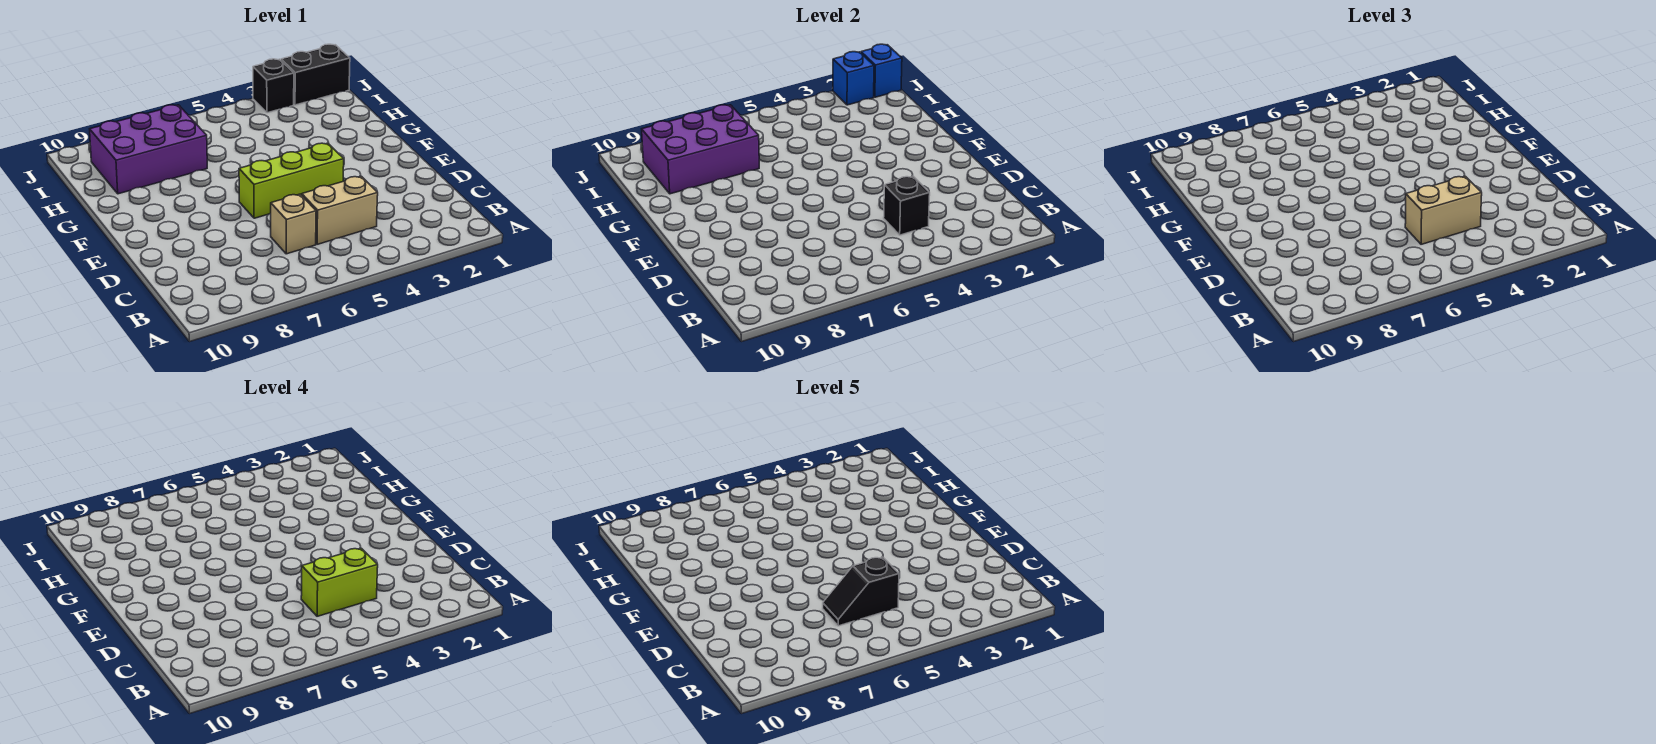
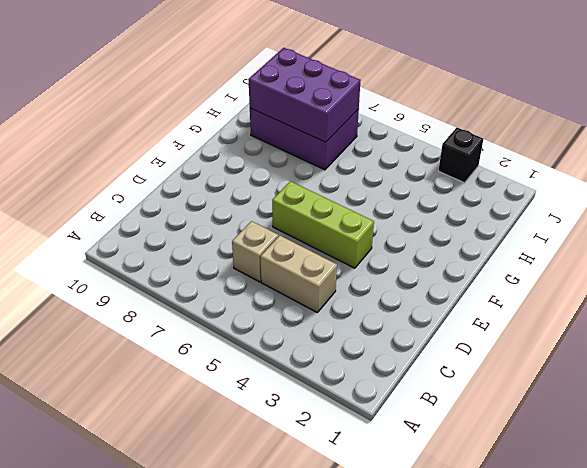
none -> black brick J1:J2 level 1
none -> black brick C4 level 2
none -> blue brick J1 level 2

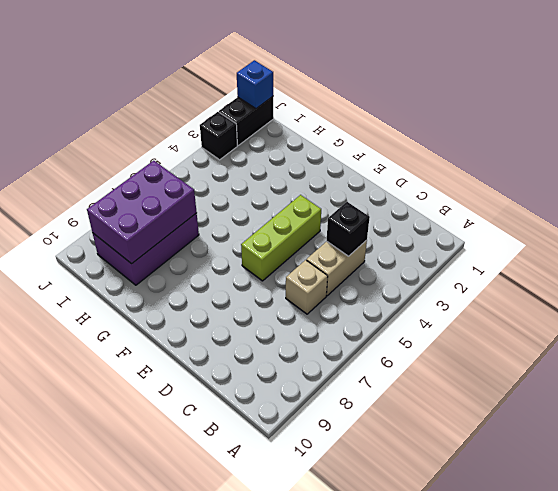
none -> blue brick J2 level 2
none -> tan brick C4:C5 level 3
none -> lime brick C4:C5 level 4

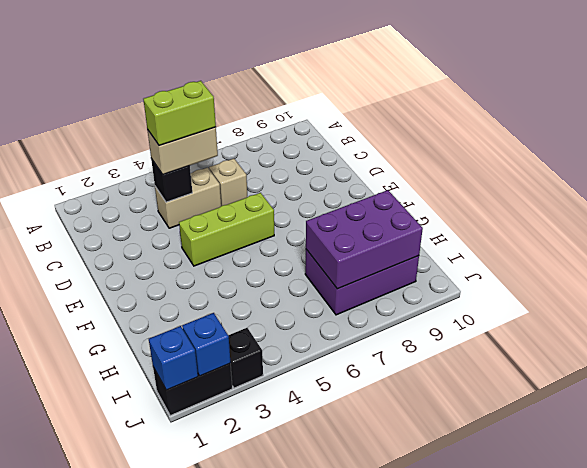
none -> black slope C5:C6 level 5 top 5

